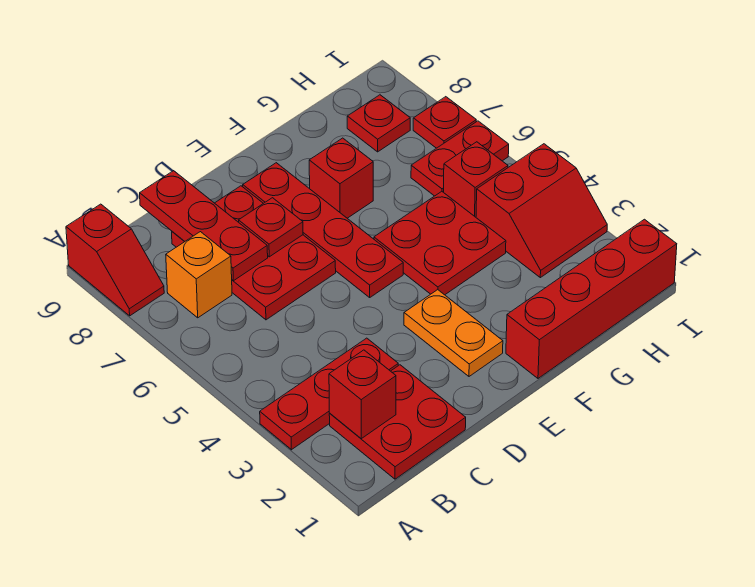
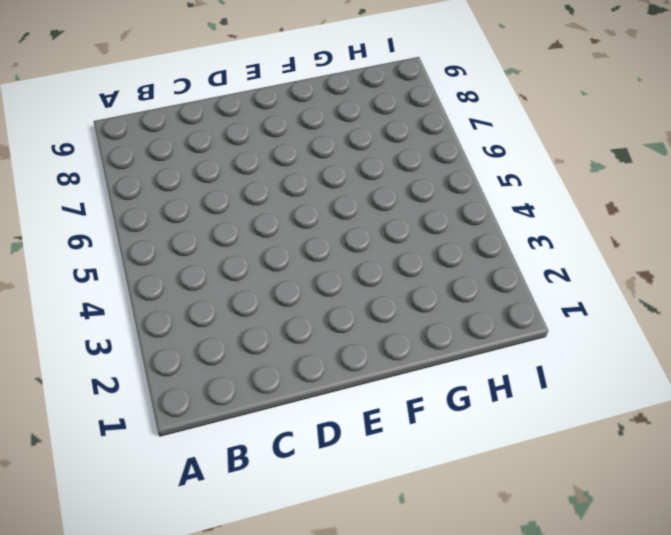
none -> red plate A3:C3 level 1
none -> red slope A8:A9 level 1 top 9
none -> red plate B1:C2 level 1

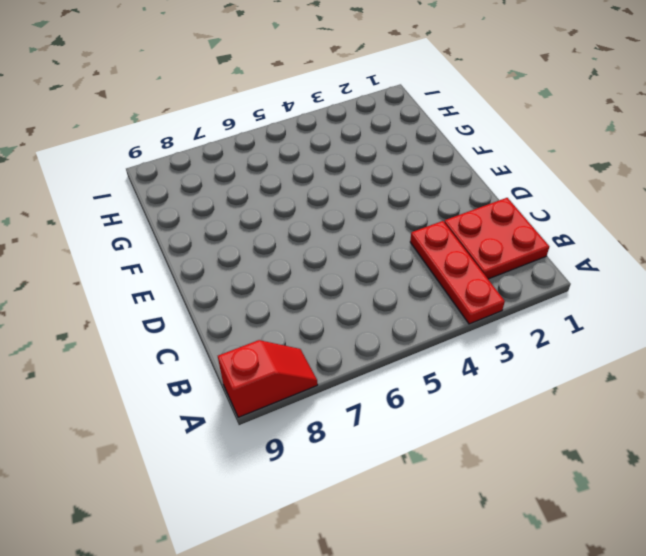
none -> orange brick B7 level 1
none -> red plate C6:D8 level 1
none -> orange plate E2:E3 level 1

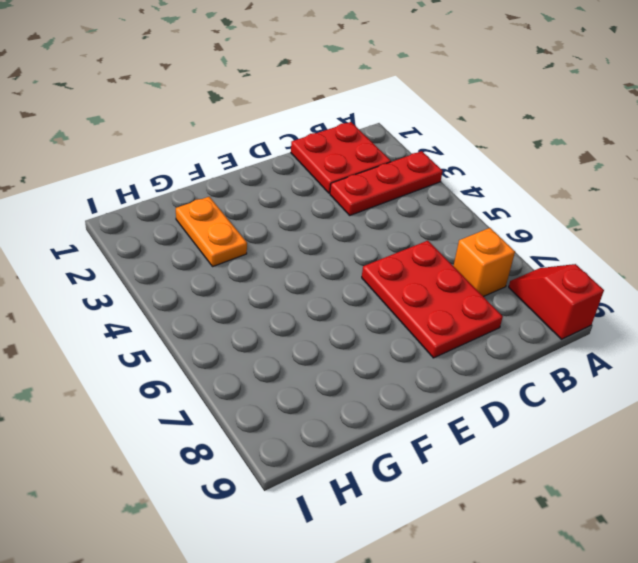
orange plate G2:G3 level 1 -> orange plate E2:E3 level 1
none -> red plate E5:E8 level 1
none -> red brick F1:I1 level 1
none -> red plate F4:G5 level 1

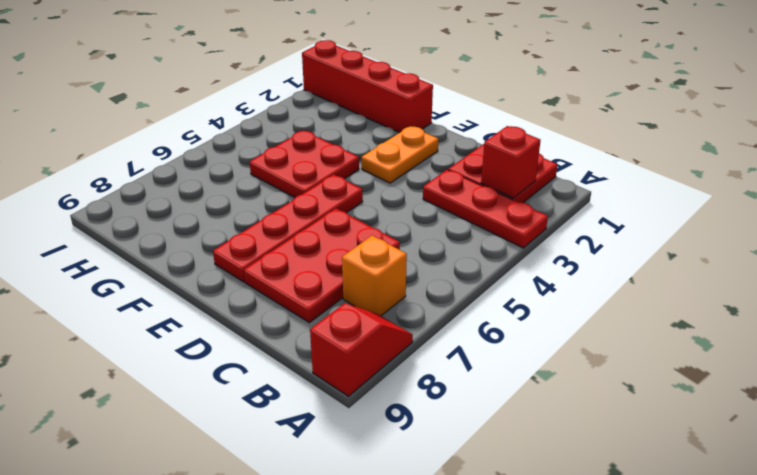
none -> red brick F7 level 1
none -> red slope H3:I4 level 1 top 4
none -> red brick H5 level 1

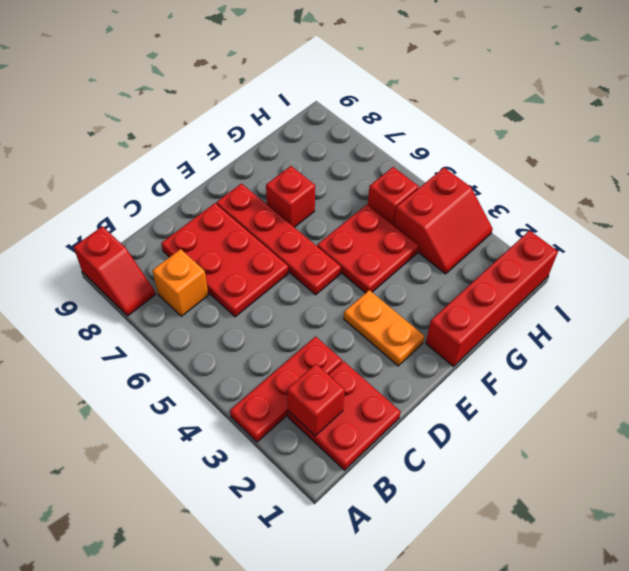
none -> red plate H6:I6 level 1
none -> red plate H8 level 1
none -> red plate I7 level 1

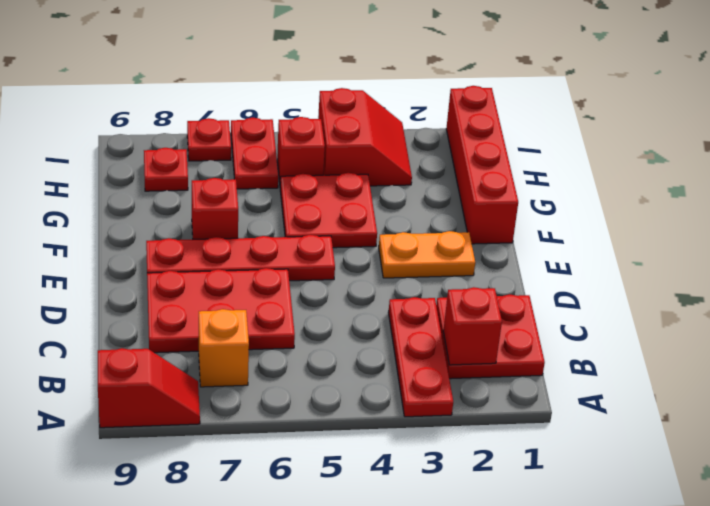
none -> red plate C7:C9 level 2
none -> red plate D7 level 2

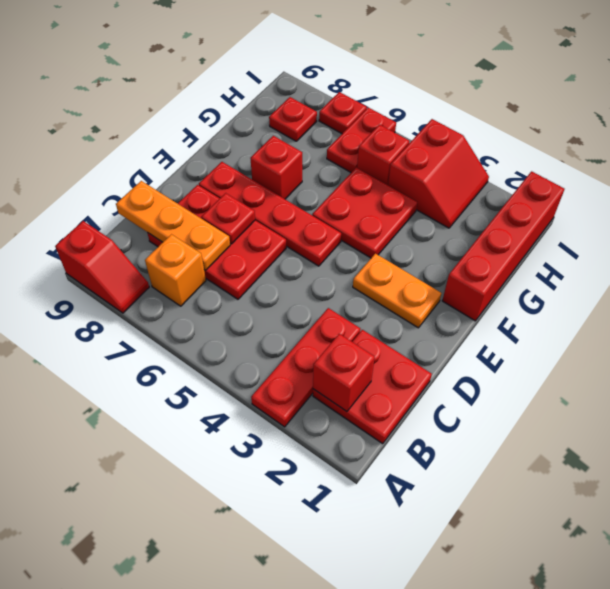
orange plate C7:C9 level 2 -> red plate C7:C9 level 2

